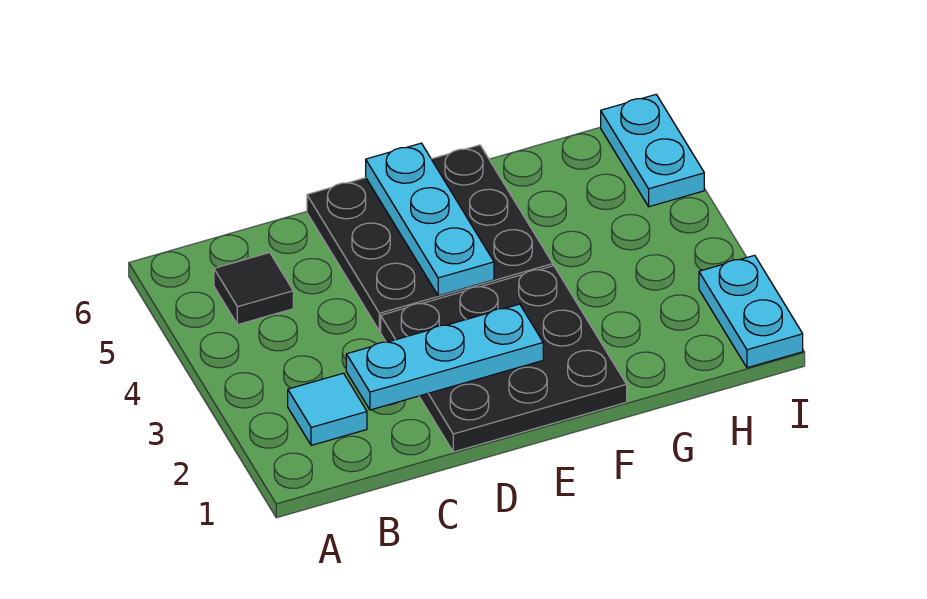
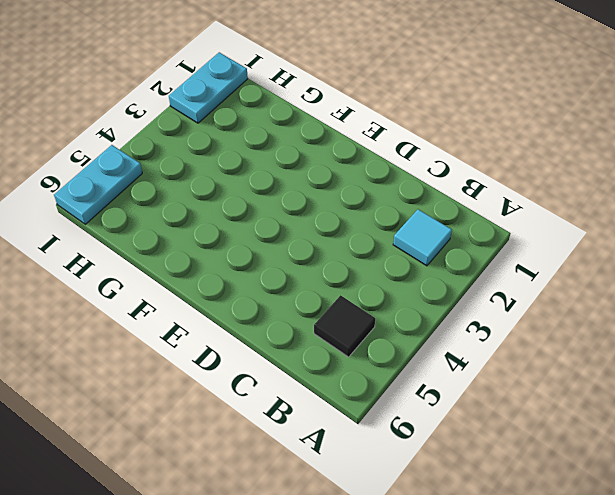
none -> black plate D1:F3 level 1
none -> black plate D4:F6 level 1

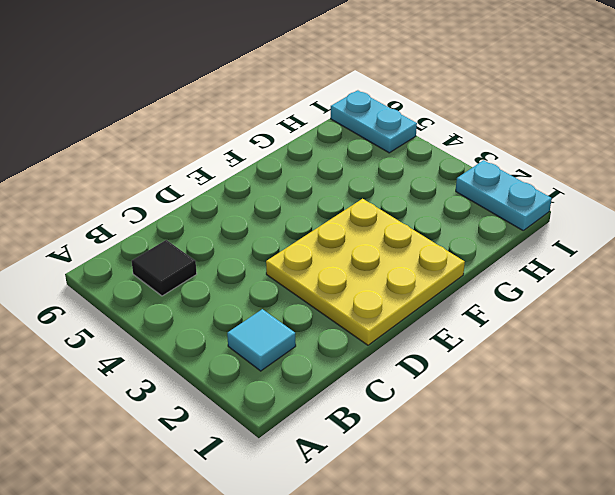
yellow plate D1:F3 level 1 -> black plate D1:F3 level 1
none -> black plate D4:F6 level 1
none -> cyan plate C2:E2 level 2

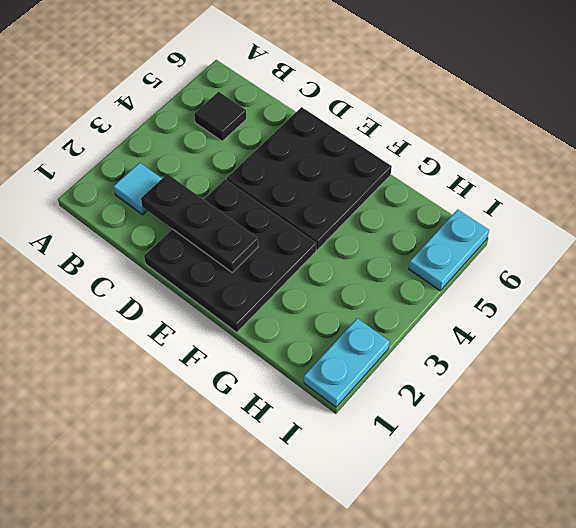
black plate C2:E2 level 2 -> cyan plate C2:E2 level 2
none -> cyan plate E4:E6 level 2

